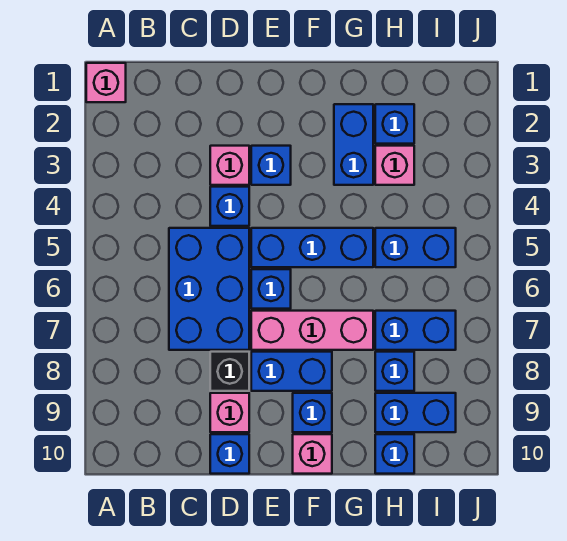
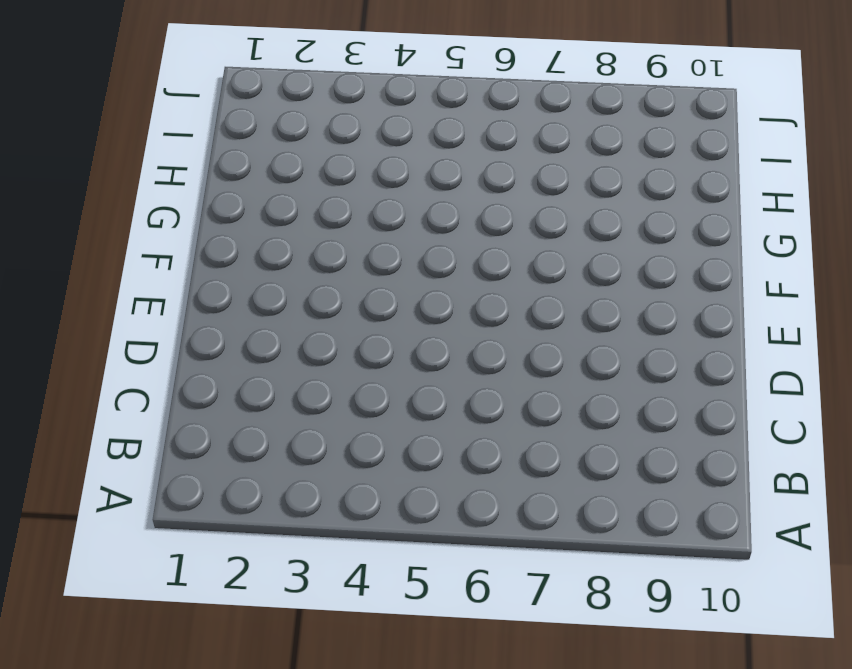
none -> pink brick A1 level 1
none -> blue brick C5:D7 level 1
none -> pink brick D3 level 1

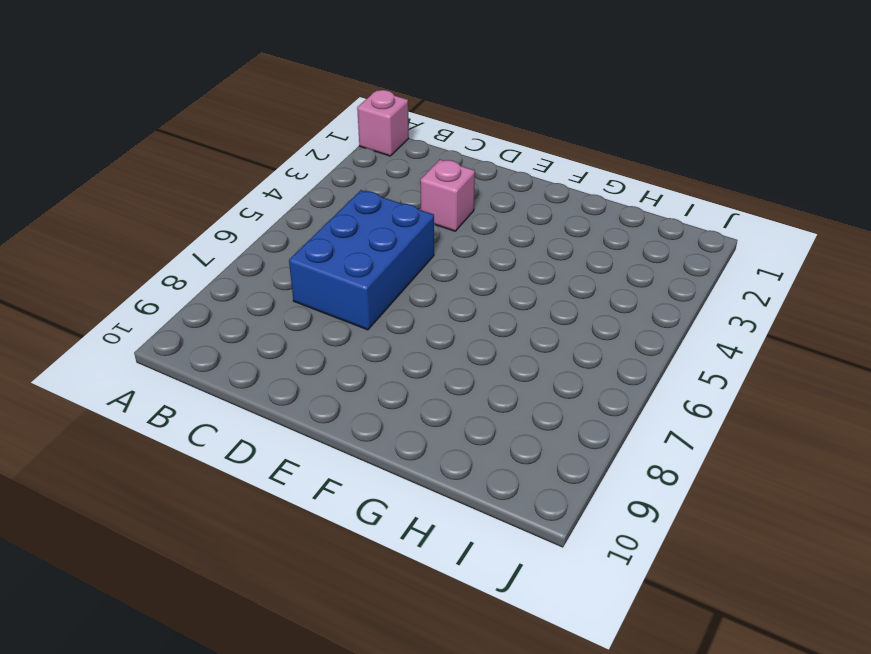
none -> blue brick D4 level 1
none -> black brick D8 level 1
none -> pink brick D9 level 1

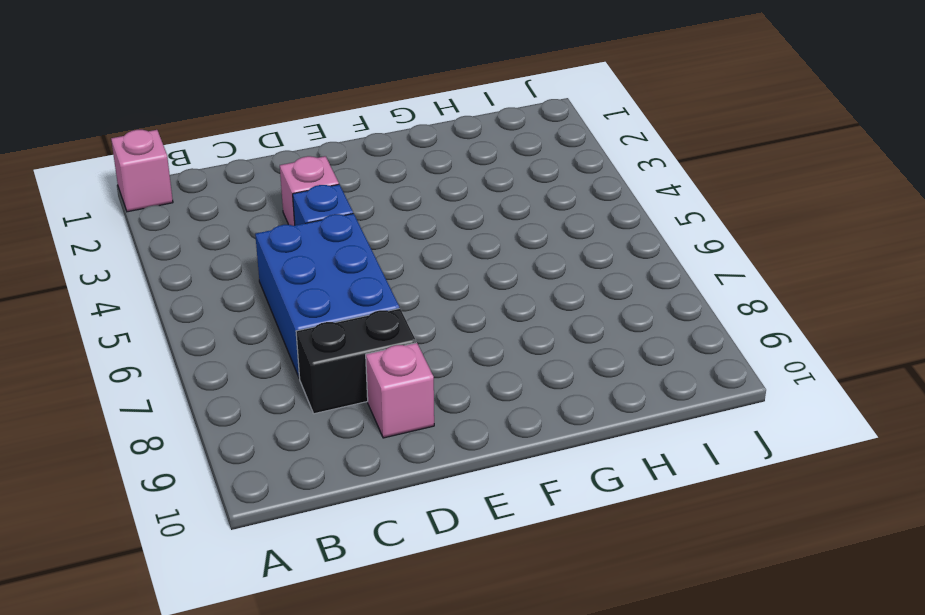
black brick C8:D8 level 1 -> black brick D8 level 1
none -> blue brick D10 level 1
none -> blue brick E3 level 1
none -> blue brick E5:G5 level 1

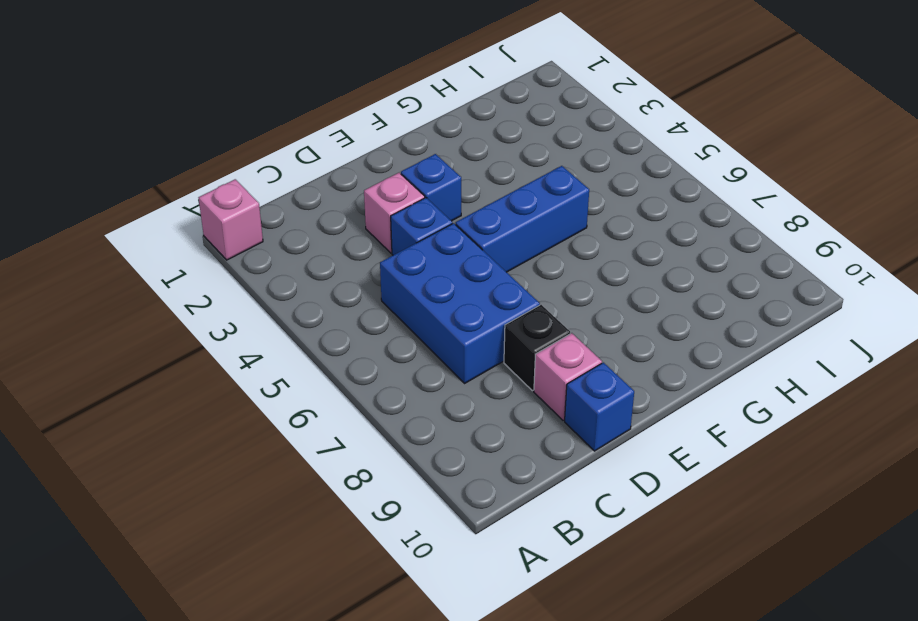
none -> blue brick E6 level 1
none -> pink brick E7:G7 level 1
none -> blue brick E8:F8 level 1

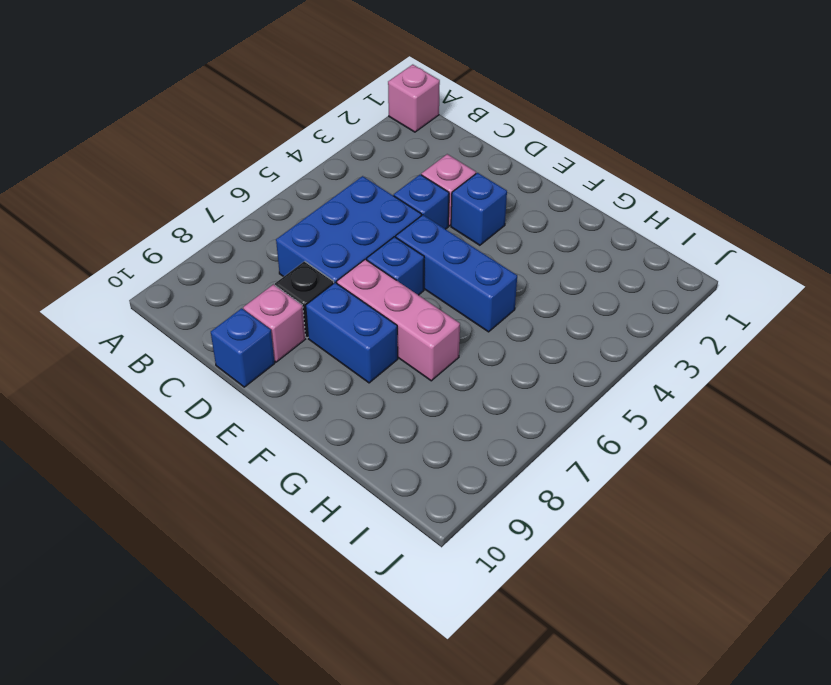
none -> blue brick F9 level 1
none -> pink brick F10 level 1
none -> blue brick G2:G3 level 1

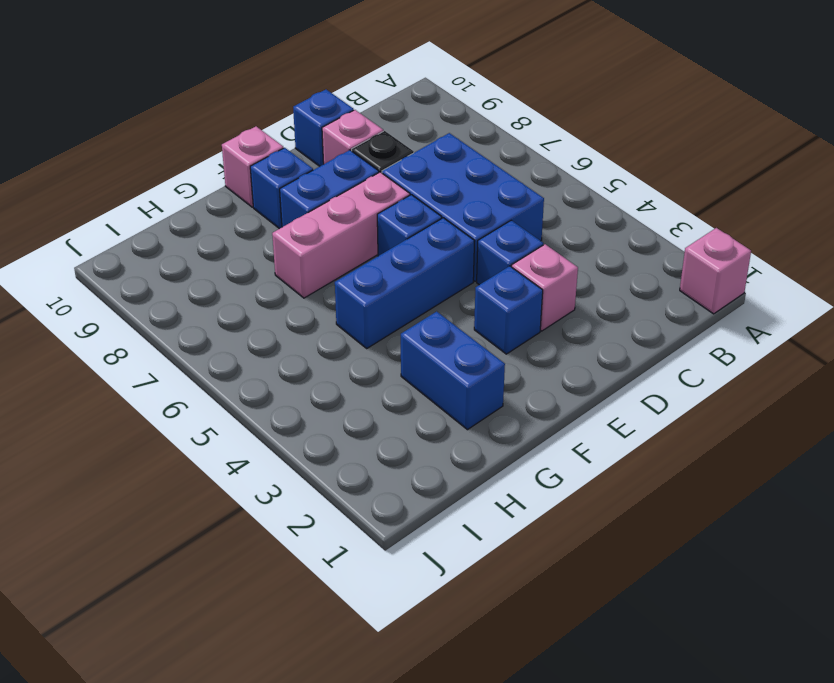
none -> blue brick H2 level 1
none -> pink brick H3 level 1
none -> blue brick H5:I5 level 1

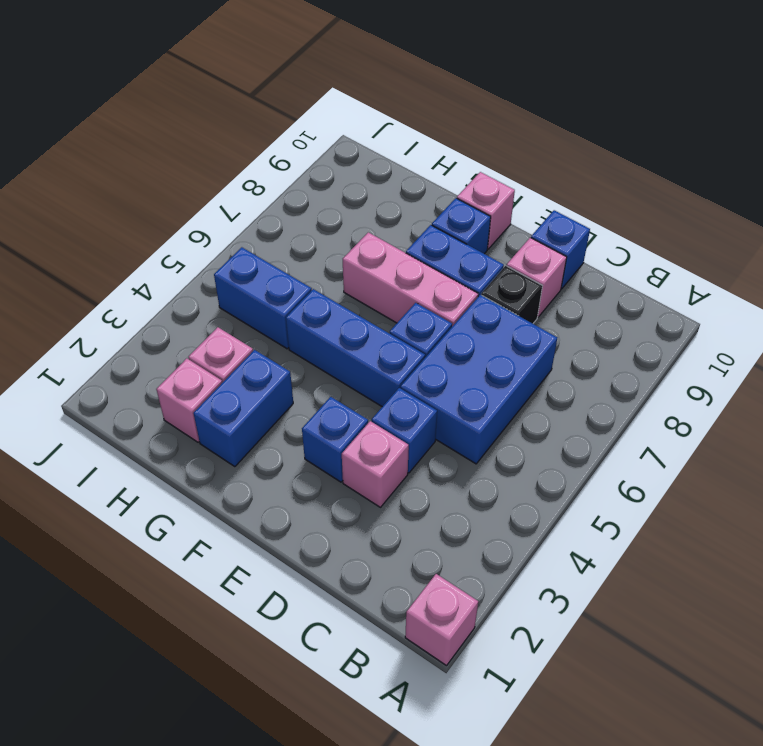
pink brick H2 level 1 -> blue brick H2 level 1
none -> blue brick H7:I7 level 1
none -> blue brick H8 level 1
none -> blue brick H9:I9 level 1

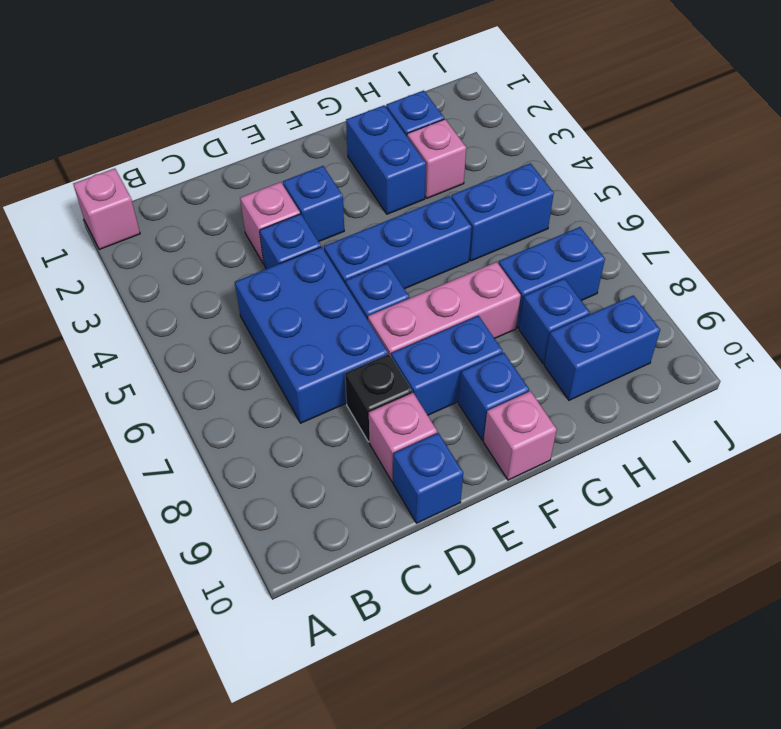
none -> blue brick H10 level 1

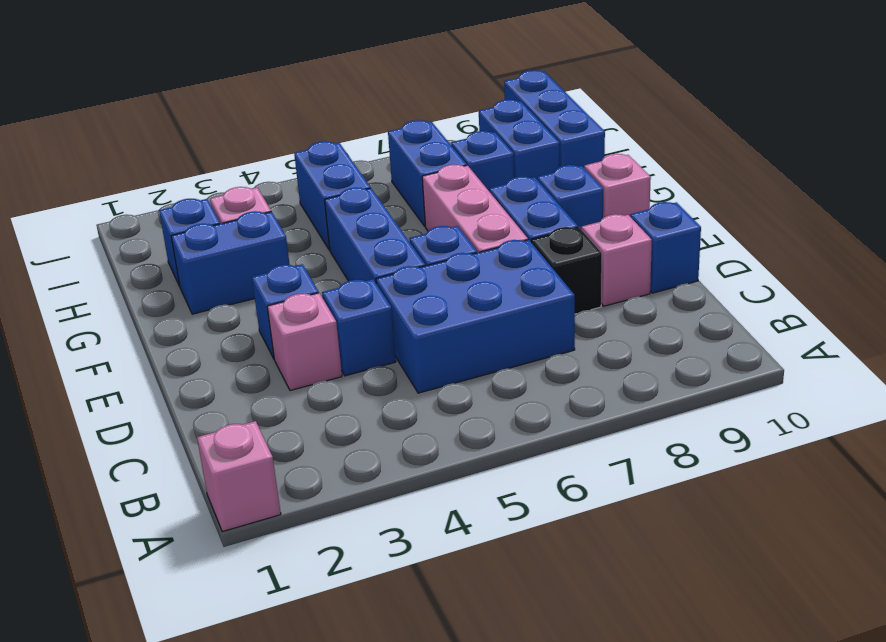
blue brick H10:J10 level 1 -> blue brick H10 level 1

